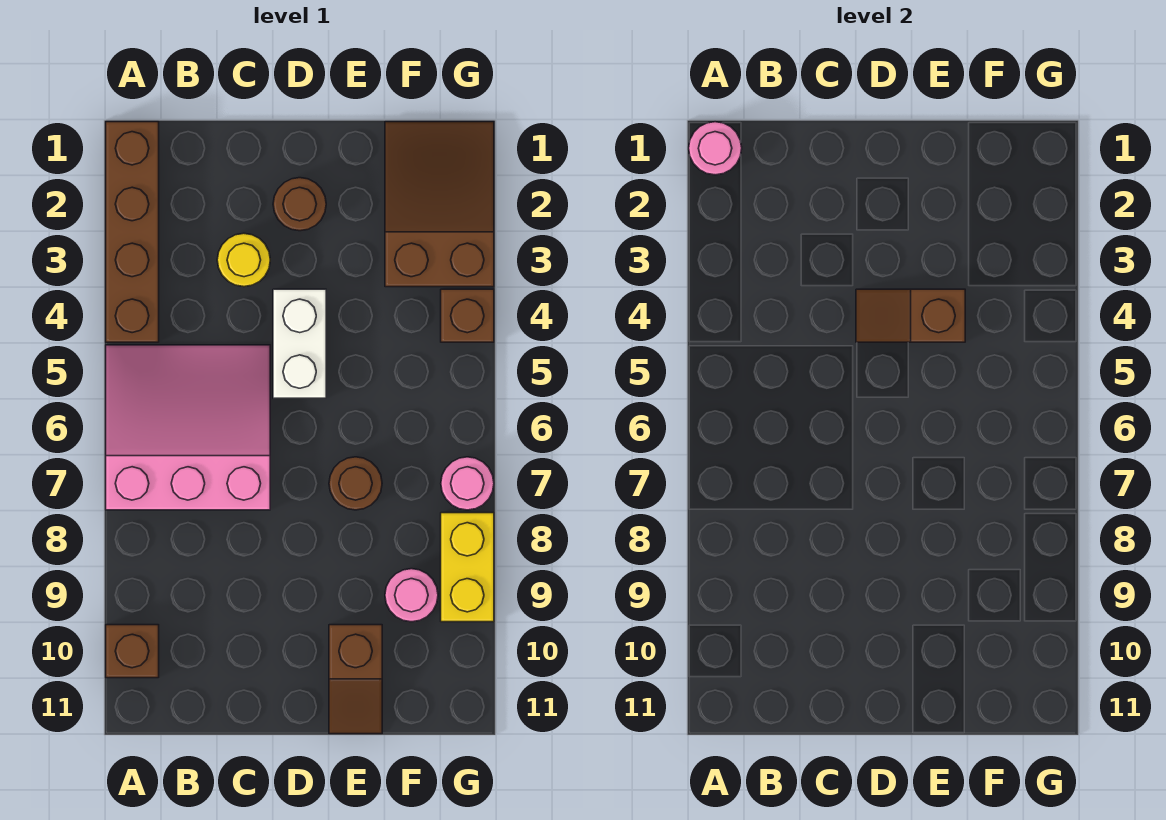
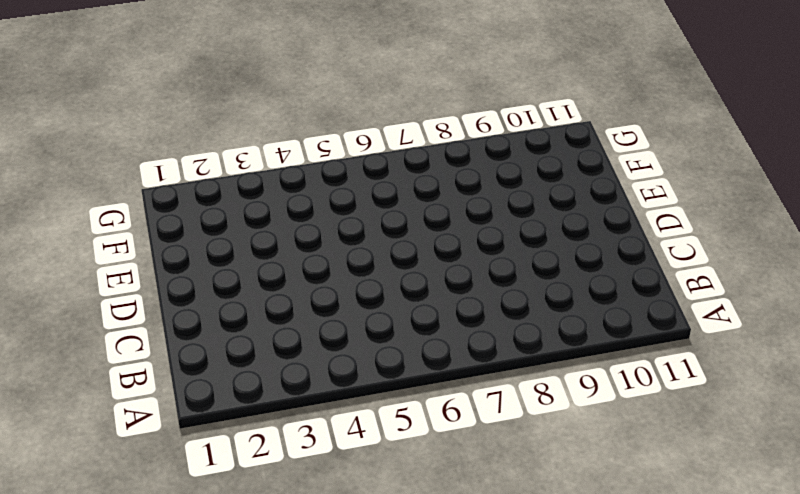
none -> brown brick A1:A4 level 1
none -> pink slope A5:C7 level 1 top 7
none -> brown brick A10 level 1

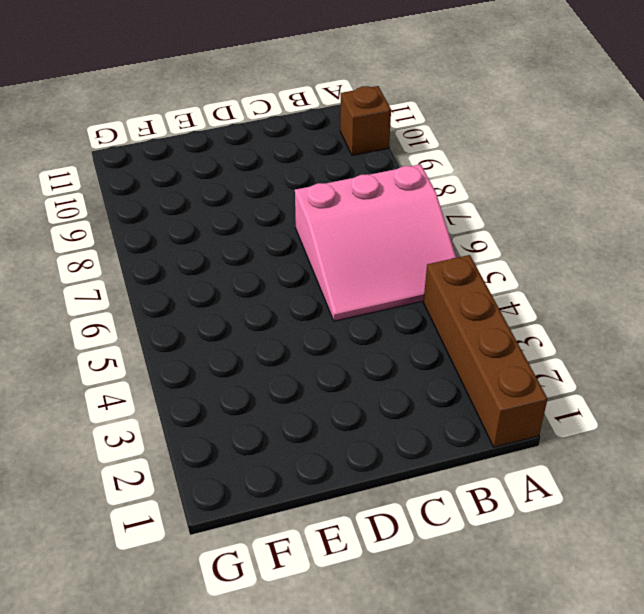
none -> yellow round brick C3 level 1
none -> brown round brick D2 level 1
none -> white brick D4:D5 level 1

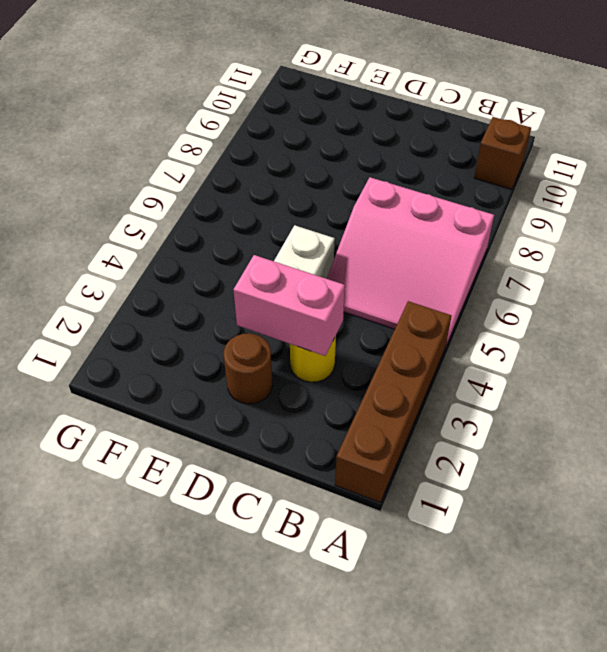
pink brick C3:D3 level 2 -> none
none -> brown round brick E7 level 1
none -> brown slope E10:E11 level 1 top 10
none -> brown slope F1:G3 level 1 top 3

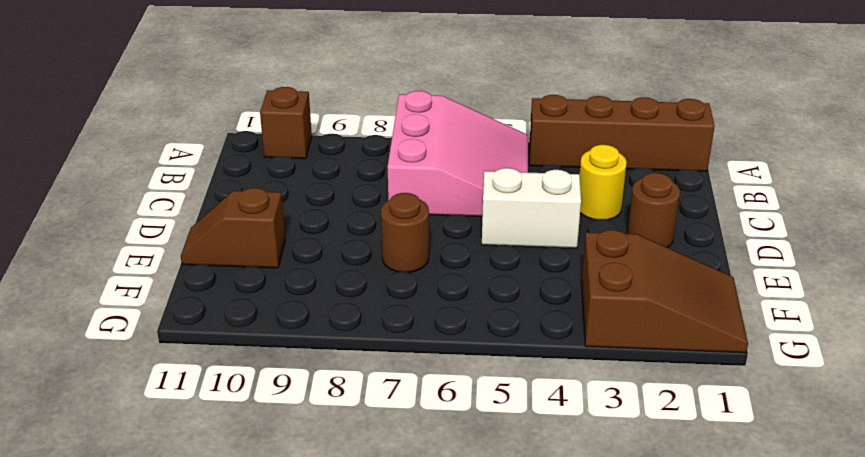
none -> pink round brick F9 level 1
none -> brown brick G4 level 1
none -> pink round brick G7 level 1

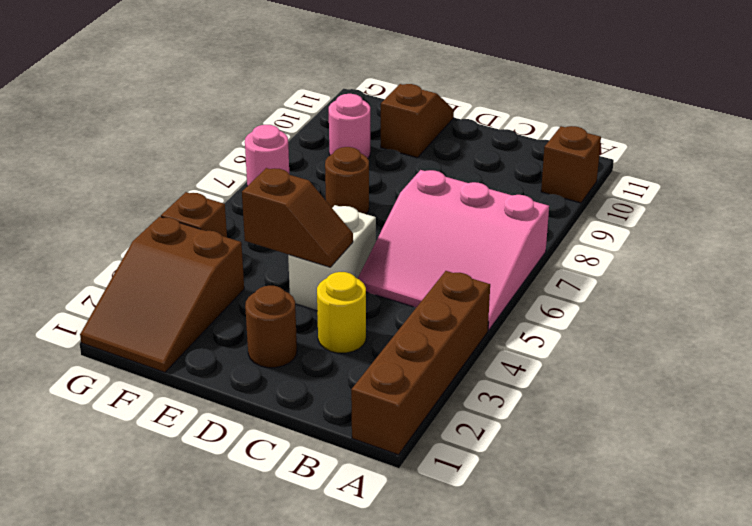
none -> yellow brick G8:G9 level 1
none -> pink round brick A1 level 2

